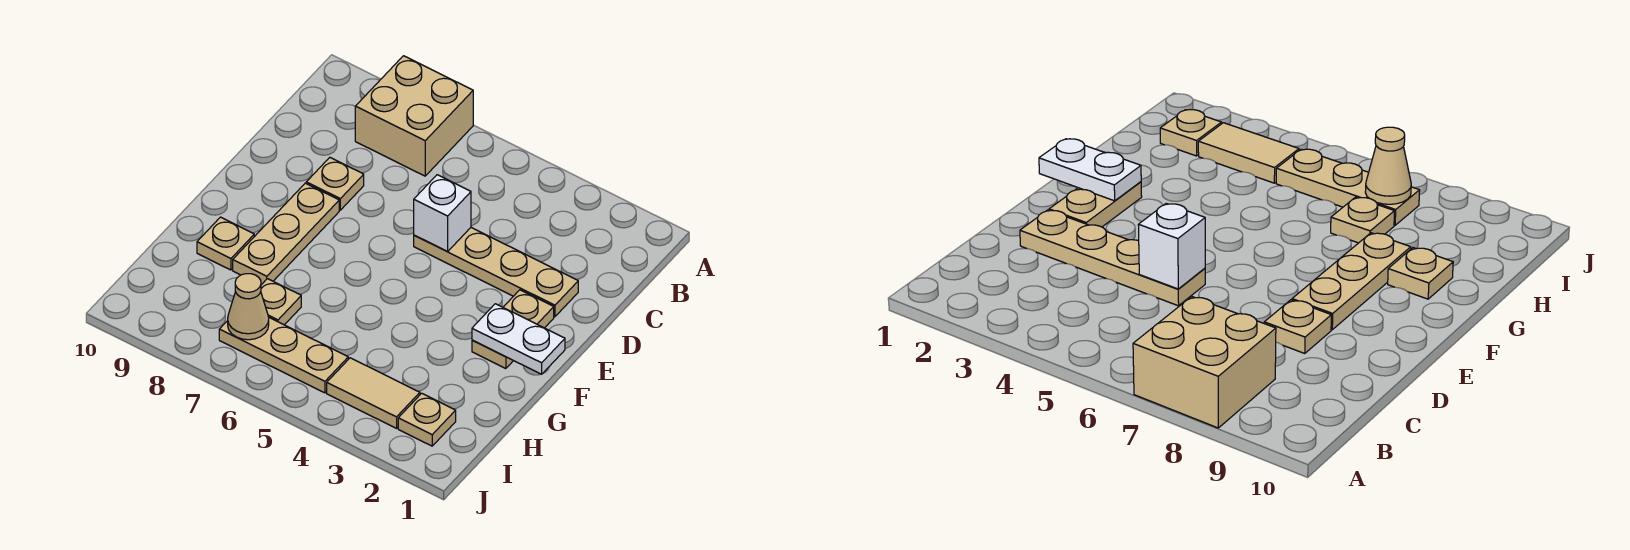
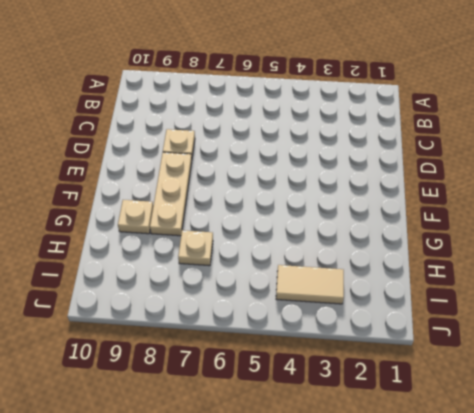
none -> tan brick A7:B8 level 1
none -> tan plate D2:D5 level 1
none -> tan plate E2:F2 level 1

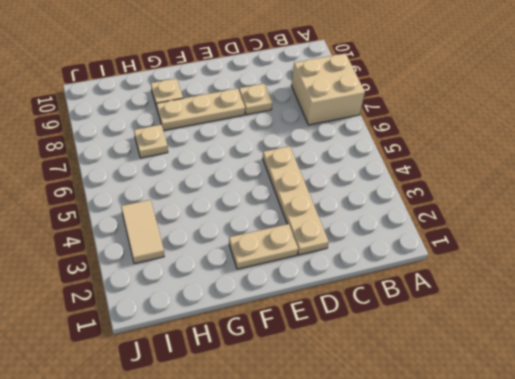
none -> tan plate I2 level 1
none -> tan plate I5:I7 level 1
none -> white brick D5 level 2

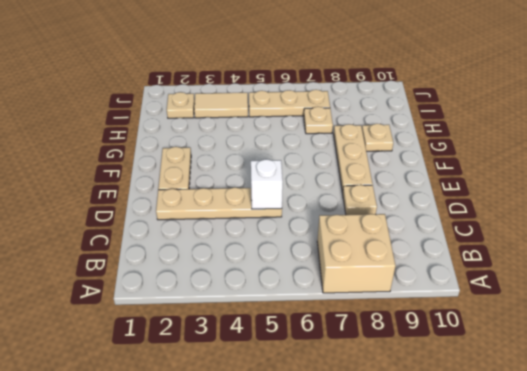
none -> white plate F1:F2 level 2
none -> tan cone I7 level 2

